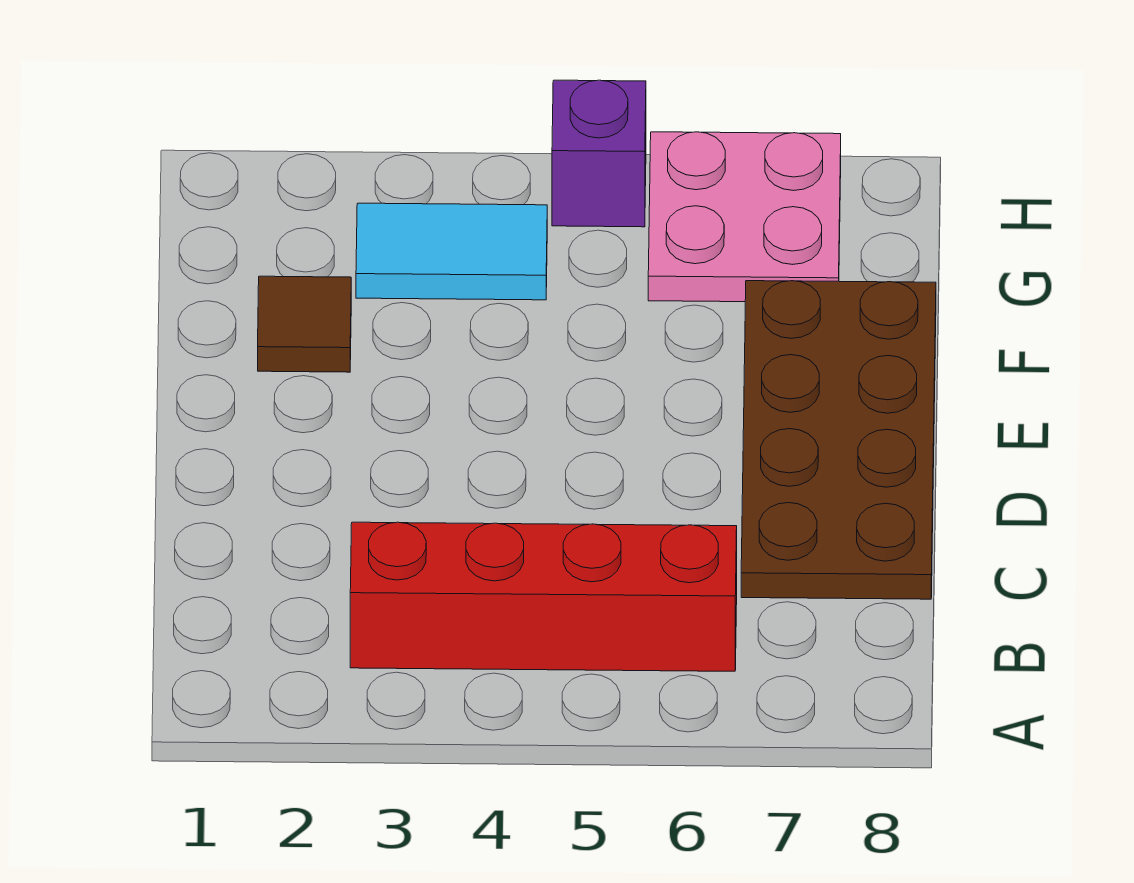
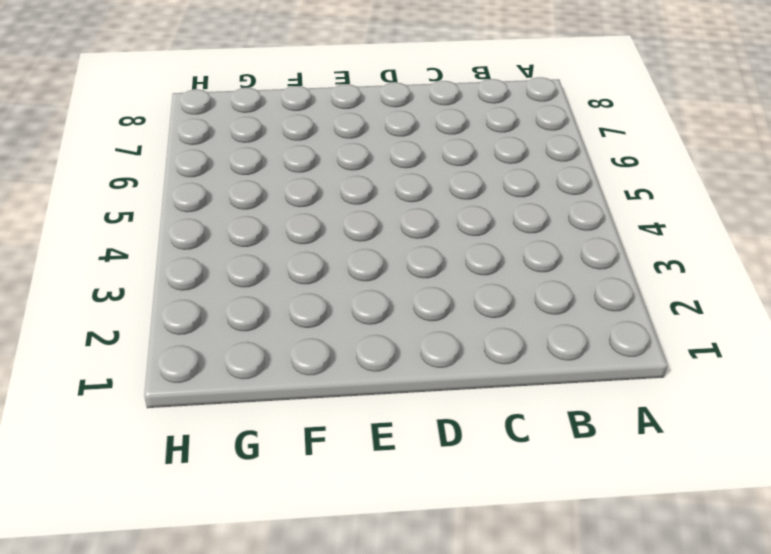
none -> red brick B3:B6 level 1
none -> brown plate C7:F8 level 1

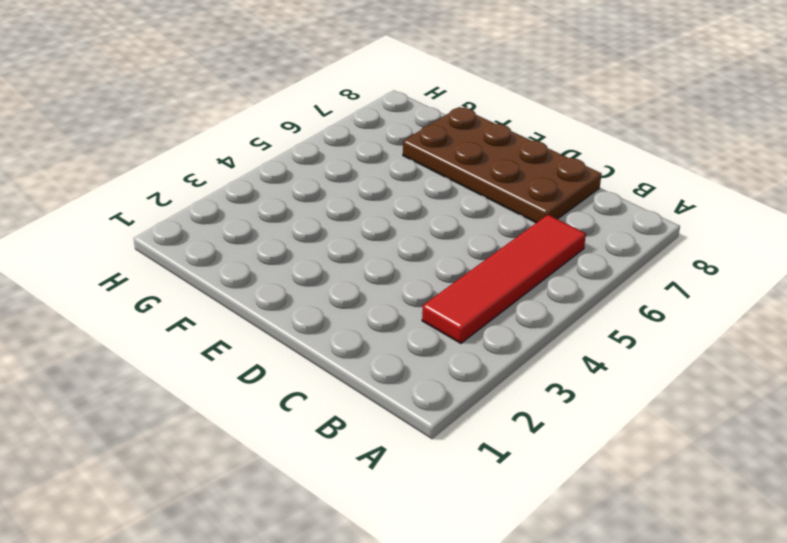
red tile B3:B6 level 1 -> red brick B3:B6 level 1
none -> brown tile F2 level 1
none -> cyan tile G3:G4 level 1

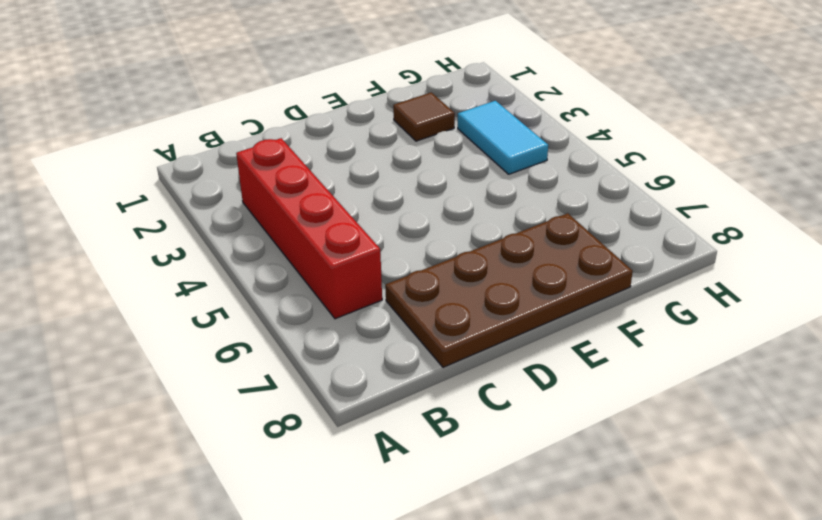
none -> pink plate G6:H7 level 1
none -> purple brick H5 level 1

